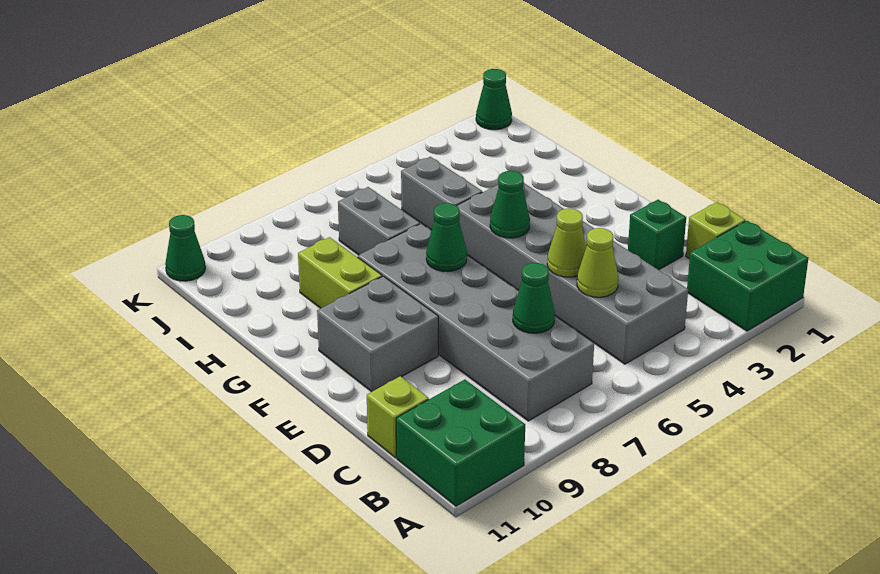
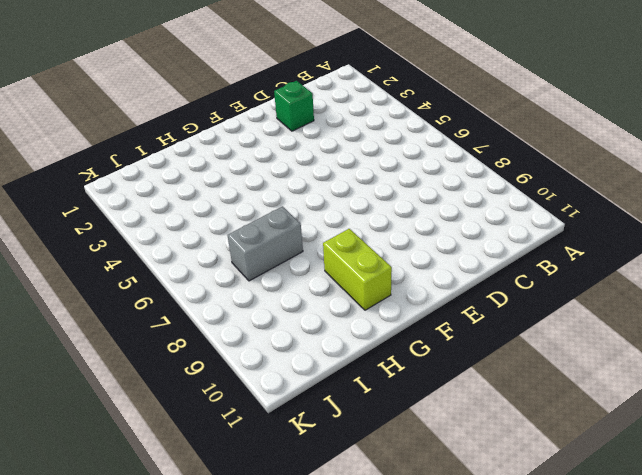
lime brick G9:G10 level 1 -> lime brick G9:H9 level 1
none -> green brick A1:B2 level 1
none -> green brick A10:B11 level 1
none -> grey brick B4:G5 level 1

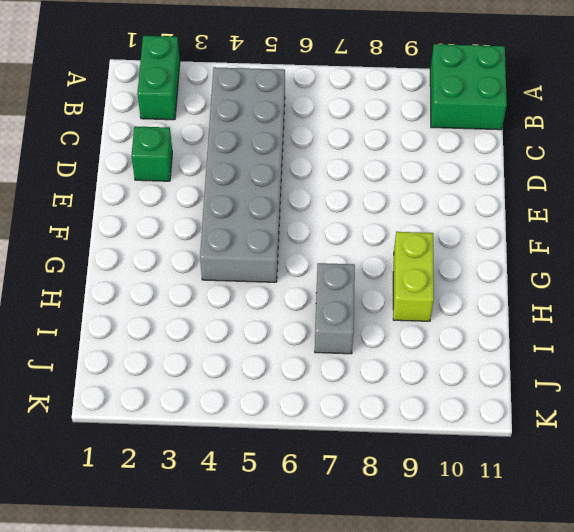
green brick A2:B2 level 1 -> green brick A1:B2 level 1
none -> grey brick B7:G8 level 1
none -> lime brick C1 level 1
none -> lime brick C11 level 1

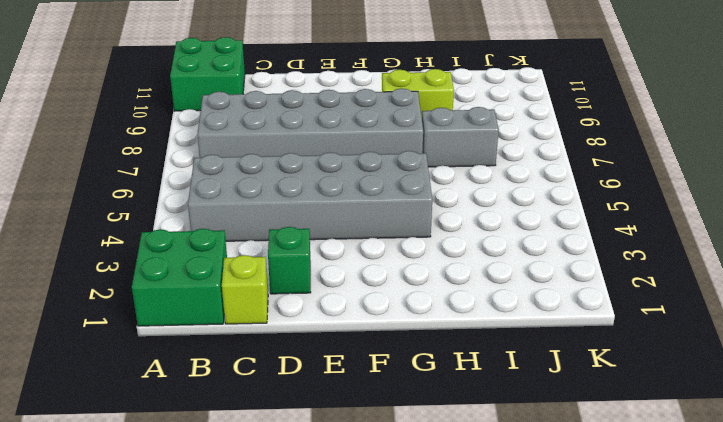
none -> lime brick C11 level 1
none -> grey brick E9:F10 level 1
none -> grey brick H5:I5 level 1

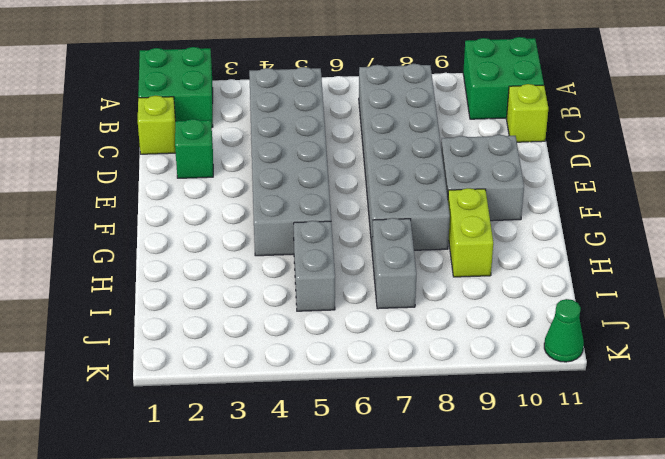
none -> green cone K1 level 1
none -> lime cone C5 level 2
none -> green cone C7 level 2

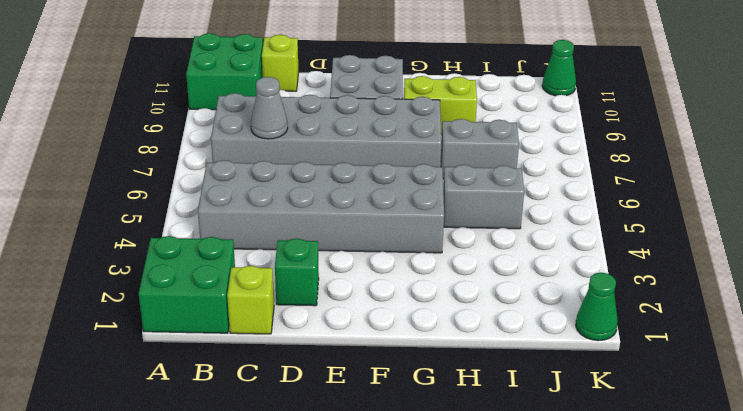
grey cone C7 level 2 -> green cone C7 level 2
none -> lime cone C5 level 2
none -> lime cone D5 level 2
none -> green cone F5 level 2

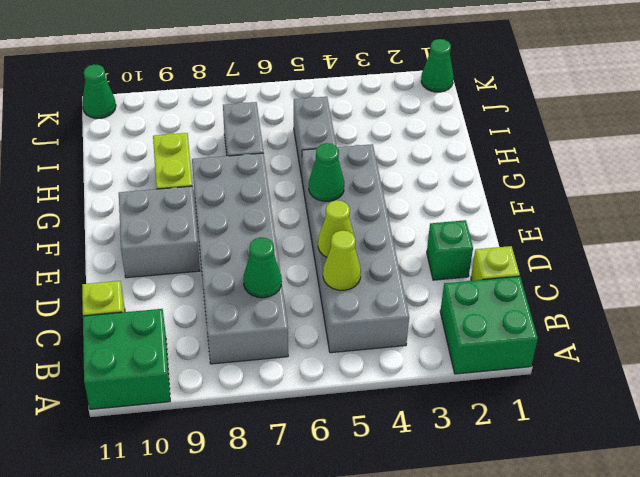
none -> green cone F7 level 2

